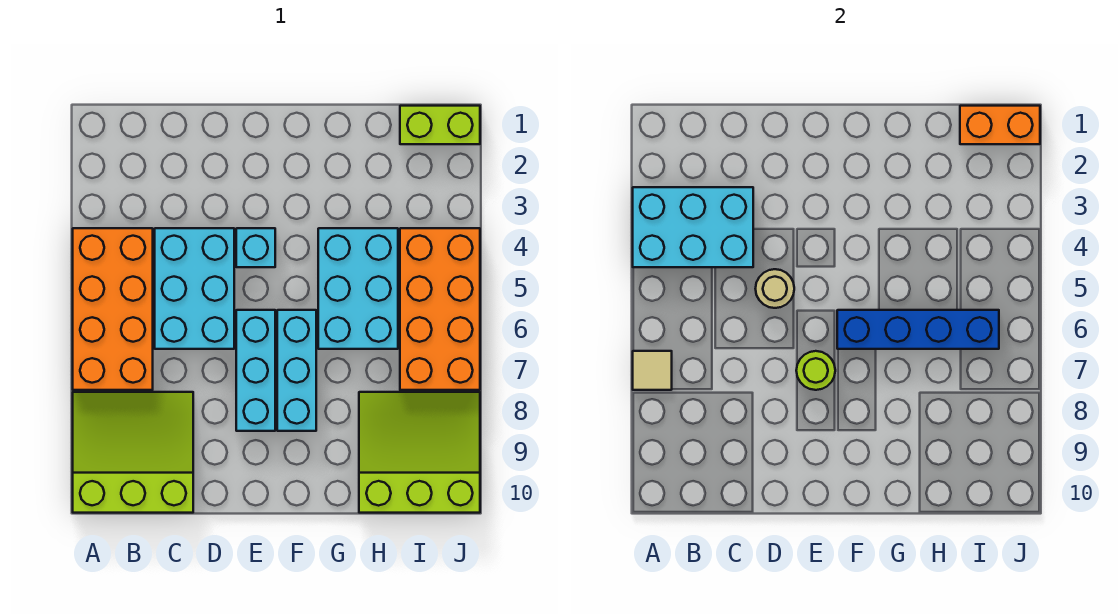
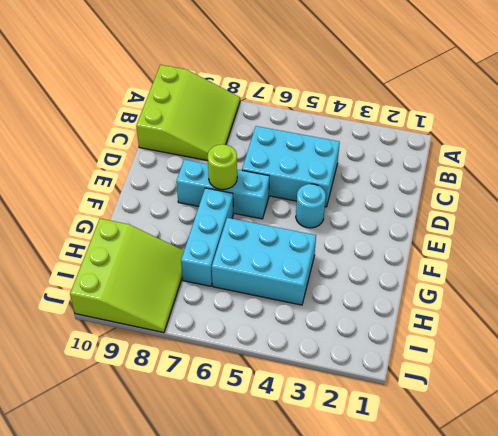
cyan round brick E4 level 1 -> cyan brick E4 level 1
cyan brick F7:H7 level 1 -> cyan brick F6:F8 level 1
none -> orange brick A4:B7 level 1
none -> lime brick I1:J1 level 1
none -> orange brick I4:J7 level 1

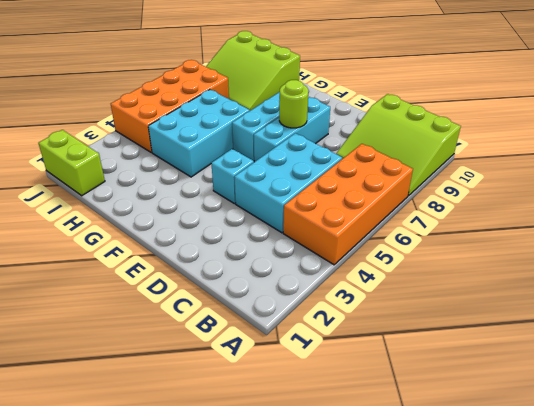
none -> cyan brick A3:C4 level 2
none -> tan tile A7 level 2
none -> tan round brick D5 level 2

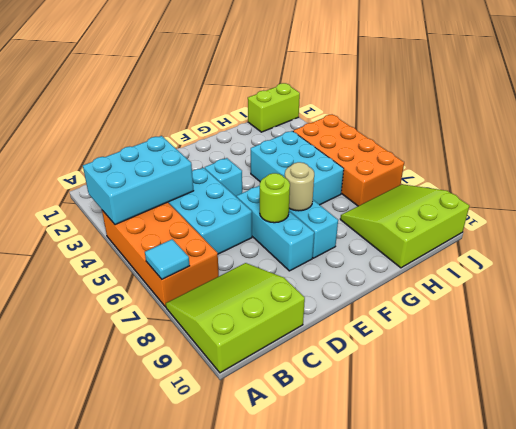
cyan tile A7 level 2 -> tan tile A7 level 2
tan round brick F7 level 2 -> tan round brick D5 level 2
none -> blue brick F6:I6 level 2
none -> orange brick I1:J1 level 2

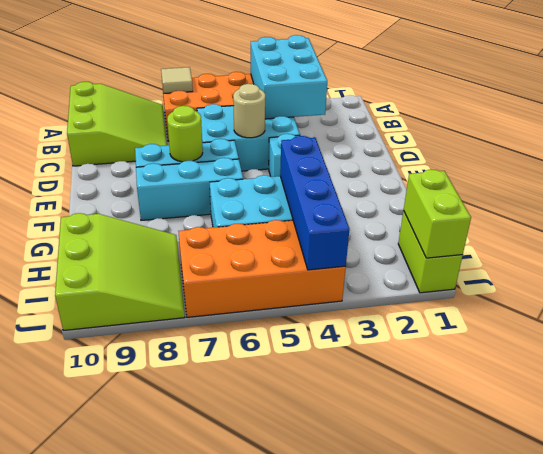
blue brick G4:J4 level 2 -> blue brick F6:I6 level 2
lime brick I1:J1 level 2 -> orange brick I1:J1 level 2

